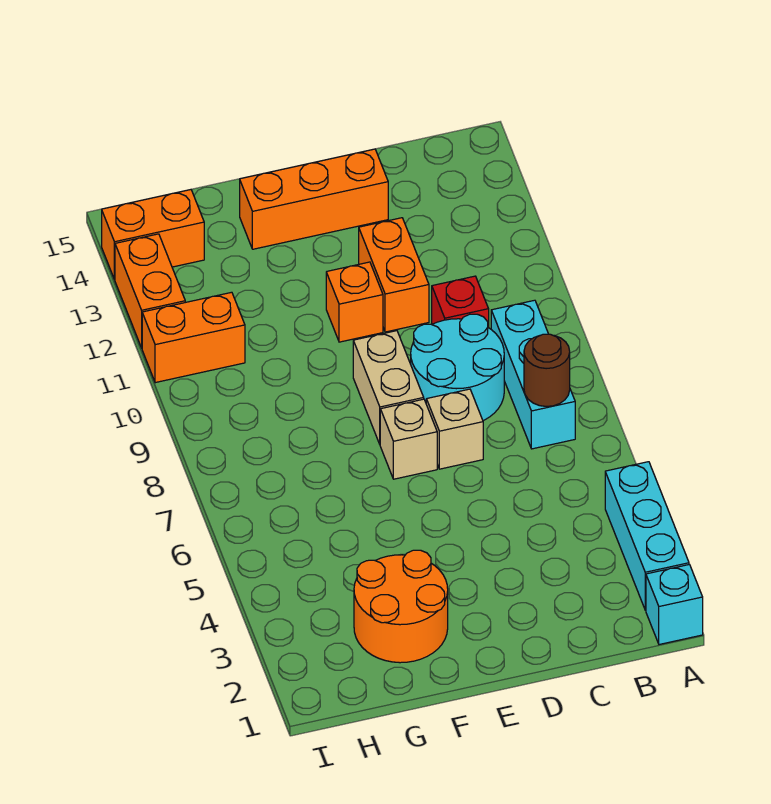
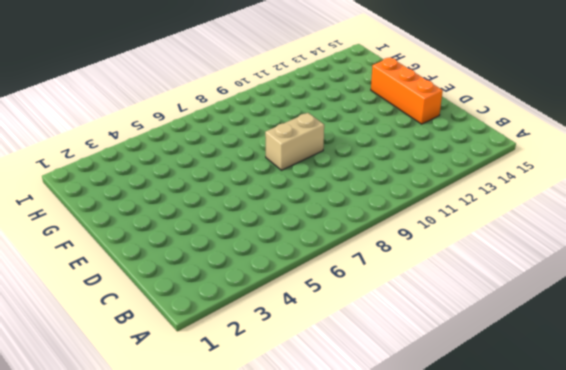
none -> cyan brick A1 level 1
none -> cyan brick A2:A4 level 1
none -> cyan brick B7:B9 level 1

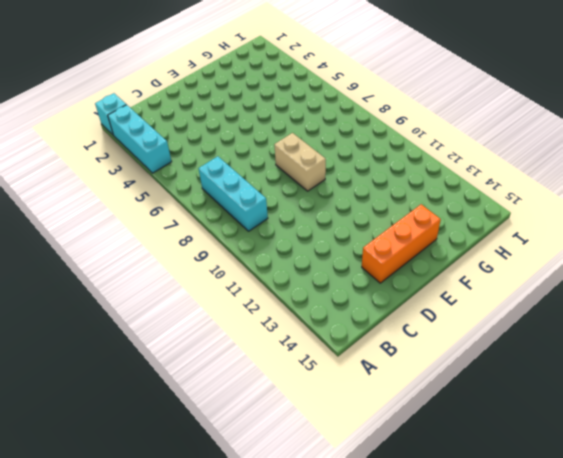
none -> cyan round brick C8:D9 level 1
none -> red brick C10 level 1
none -> tan brick D7 level 1

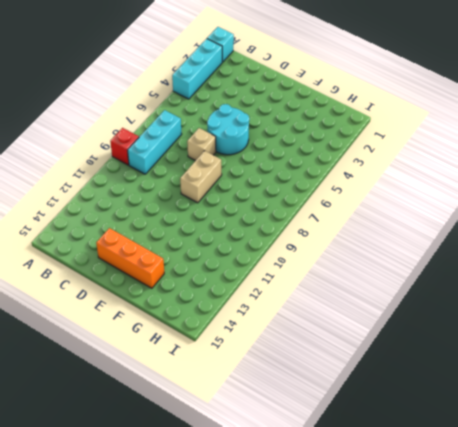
red brick A9 level 1 -> red brick C10 level 1
cyan round brick D5:E6 level 1 -> cyan round brick C8:D9 level 1
none -> orange brick D11:D12 level 1
none -> tan brick E7 level 1
none -> orange brick E11 level 1

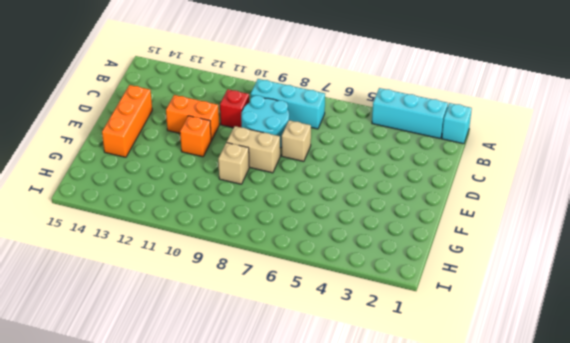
tan brick F9 level 1 -> tan brick E7 level 1
none -> orange round brick F2:G3 level 1
none -> orange brick H11:I11 level 1
none -> orange brick H14:I14 level 1

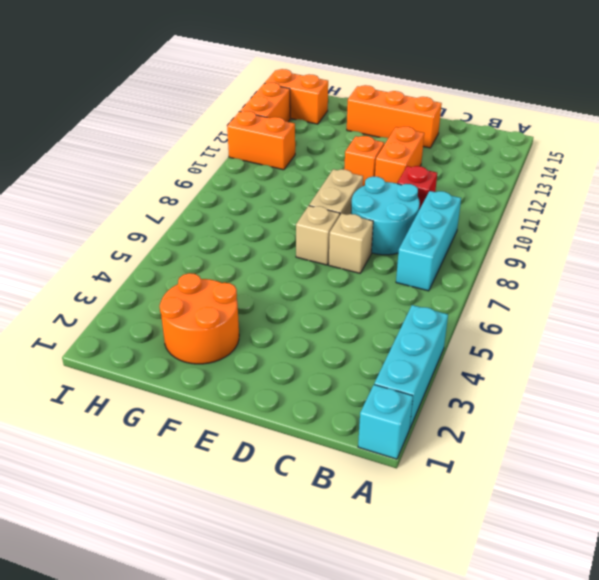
none -> brown round brick B7 level 2

